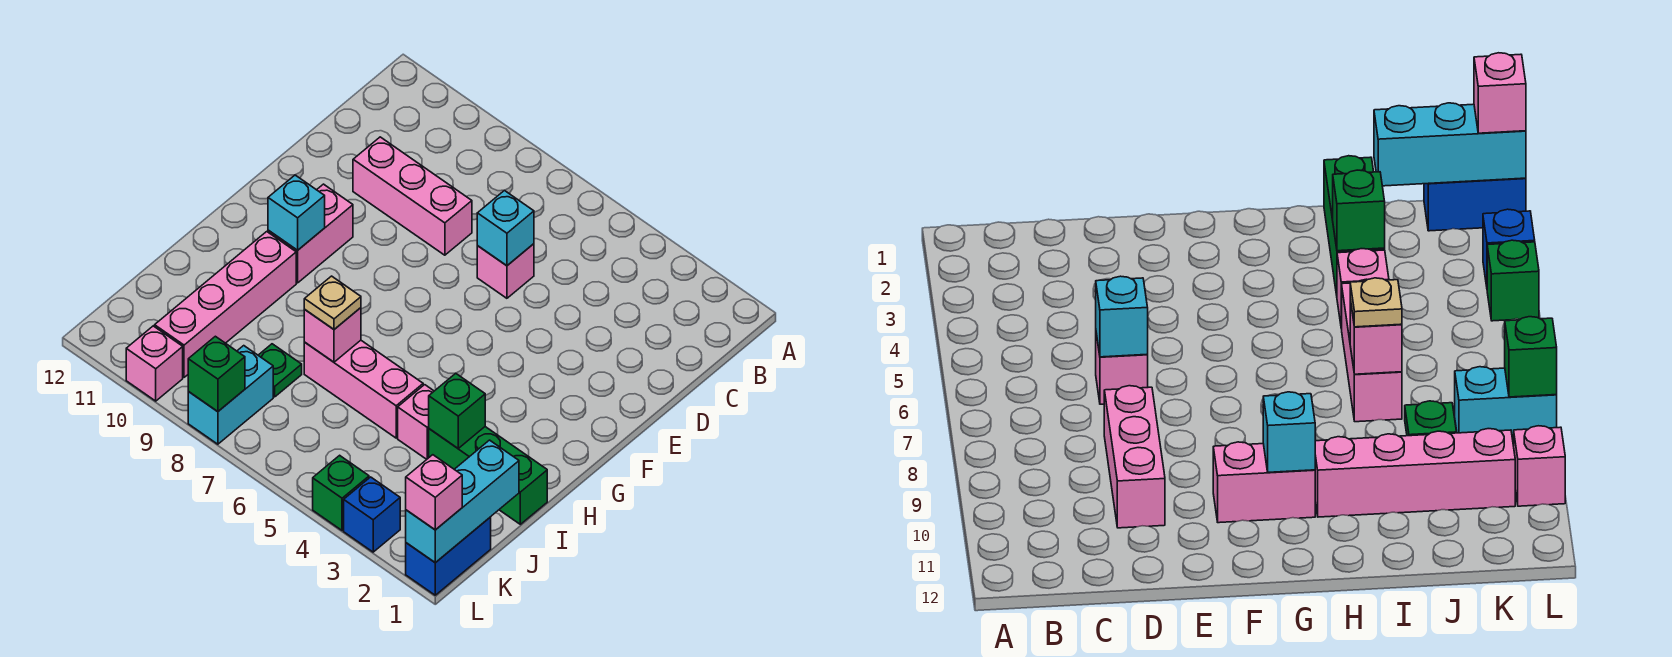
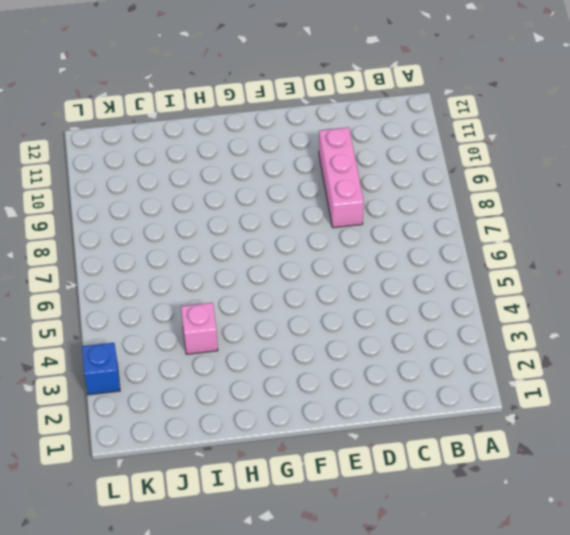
none -> pink brick D6 level 1
none -> pink brick F10:G10 level 1
none -> pink brick H10:K10 level 1

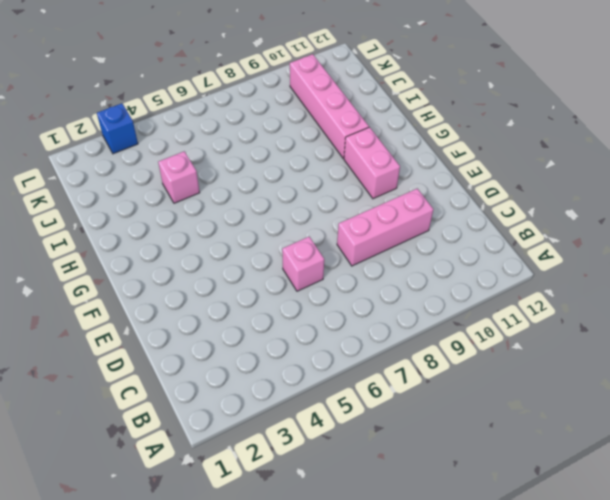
none -> green brick I1:I3 level 1
none -> pink brick I5:I7 level 1
none -> green plate J8 level 1

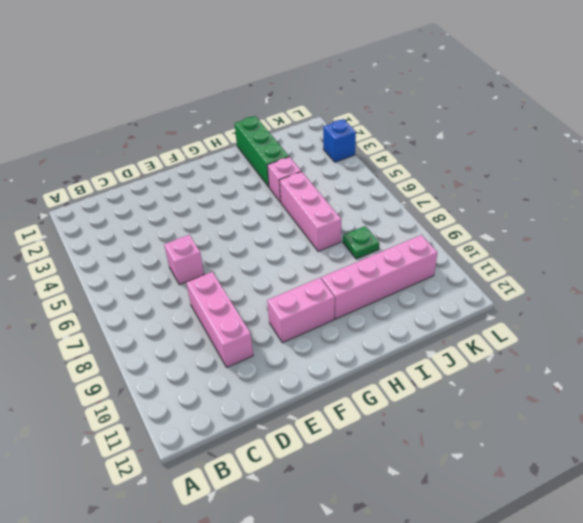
none -> blue brick K1:L1 level 1
none -> cyan brick K8:L8 level 1
none -> green brick L4 level 1

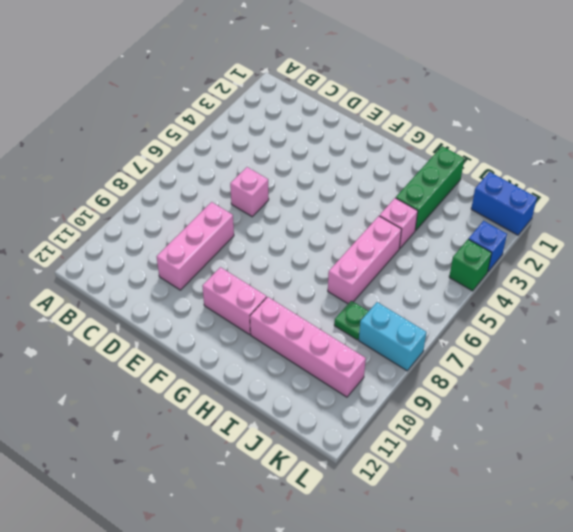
none -> pink brick L10 level 1
none -> cyan brick D6 level 2
none -> cyan brick G10 level 2

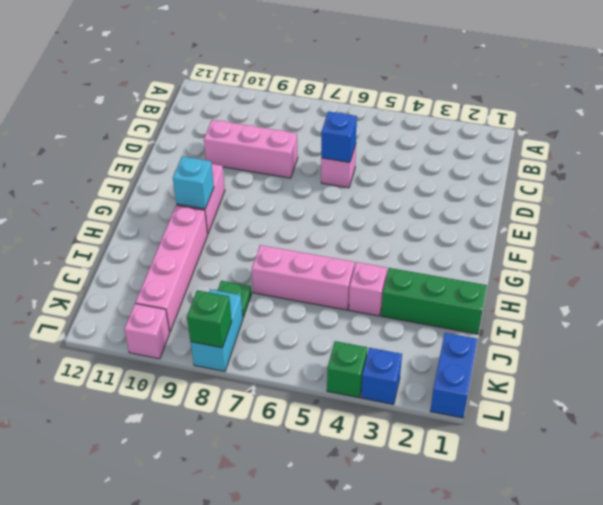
blue brick D6 level 2 -> cyan brick D6 level 2
none -> green brick I3 level 2
none -> pink brick I7 level 2
none -> cyan brick J1:L1 level 2

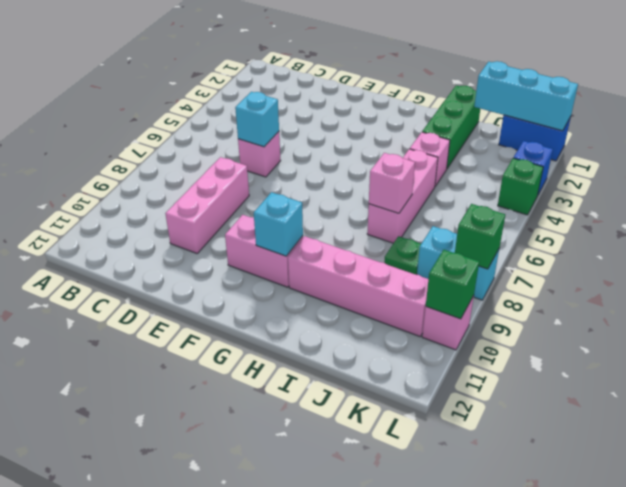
green brick L10 level 2 -> green brick I3 level 2
none -> tan plate I7 level 3
none -> pink brick L1 level 3

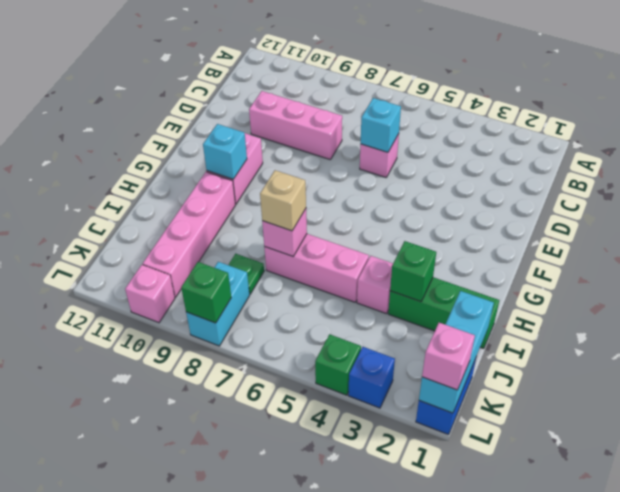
tan brick I7 level 3 -> tan plate I7 level 3

